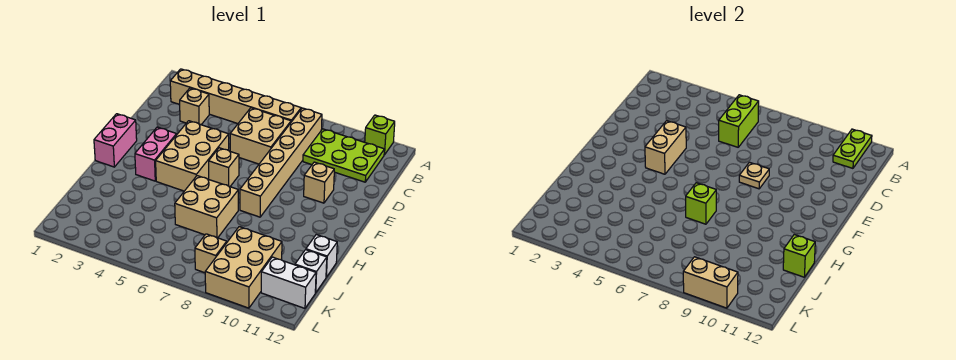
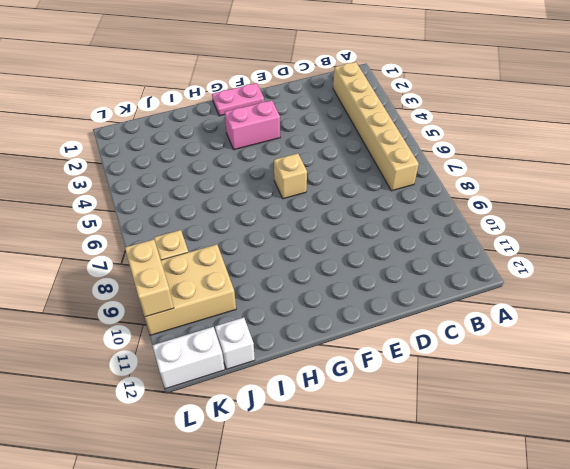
pink plate F1:G1 level 1 -> pink brick F1:G1 level 1
white brick K12:L12 level 1 -> white brick K11:K12 level 1
none -> lime brick A11 level 1
none -> tan brick B8:G8 level 1
none -> lime plate B9:C11 level 1

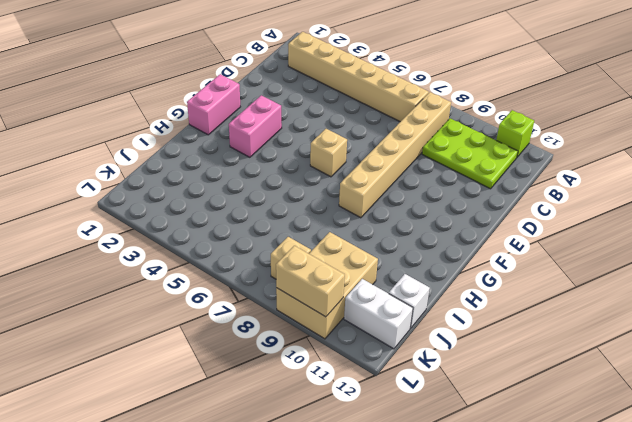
none -> tan brick C3 level 1
none -> tan brick C6:D7 level 1
none -> tan brick E4:G5 level 1

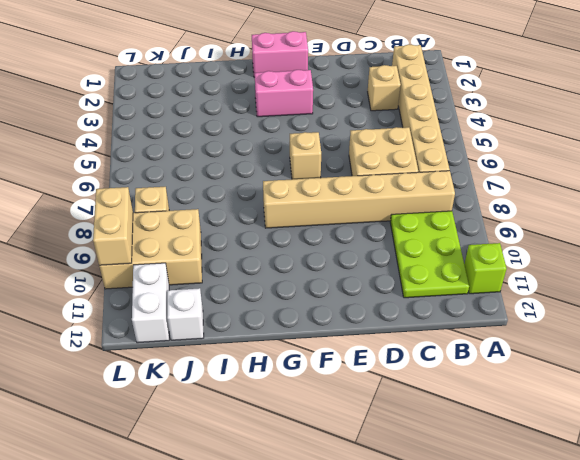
none -> tan brick E4:G5 level 1
none -> tan brick E10 level 1
none -> tan brick H6:I7 level 1

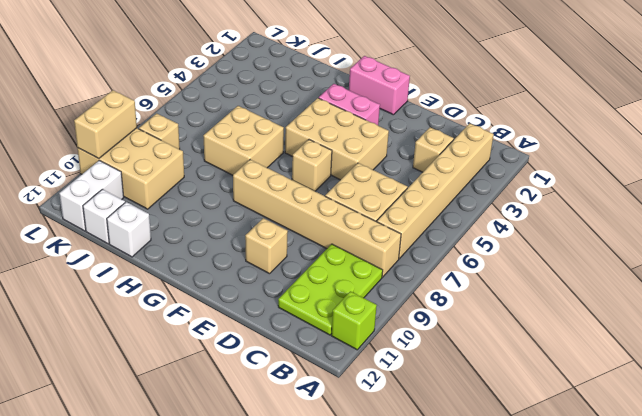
none -> lime plate A11:B11 level 2
none -> lime brick B6:C6 level 2
none -> tan brick E4:F4 level 2

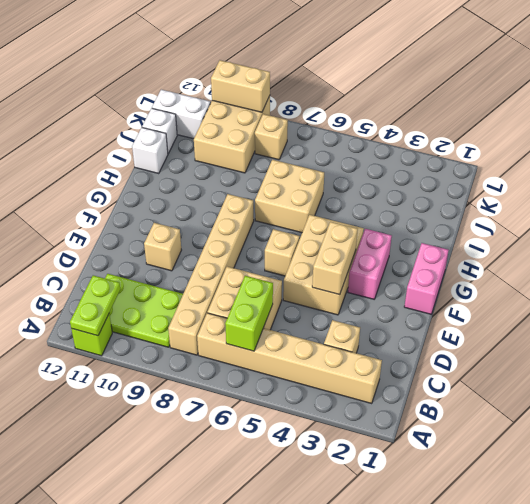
none -> tan plate E8 level 2
none -> lime brick H7 level 2
none -> lime brick I12 level 2

